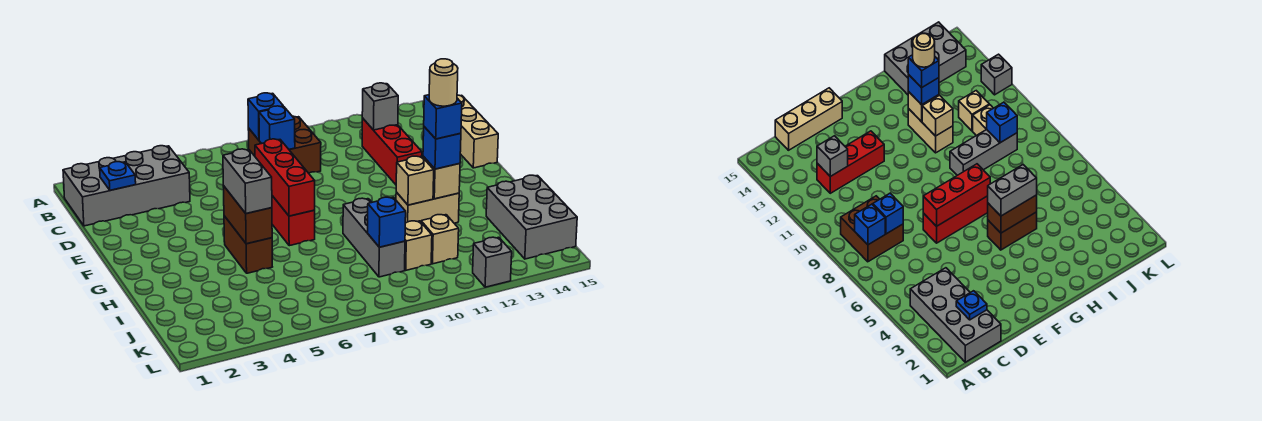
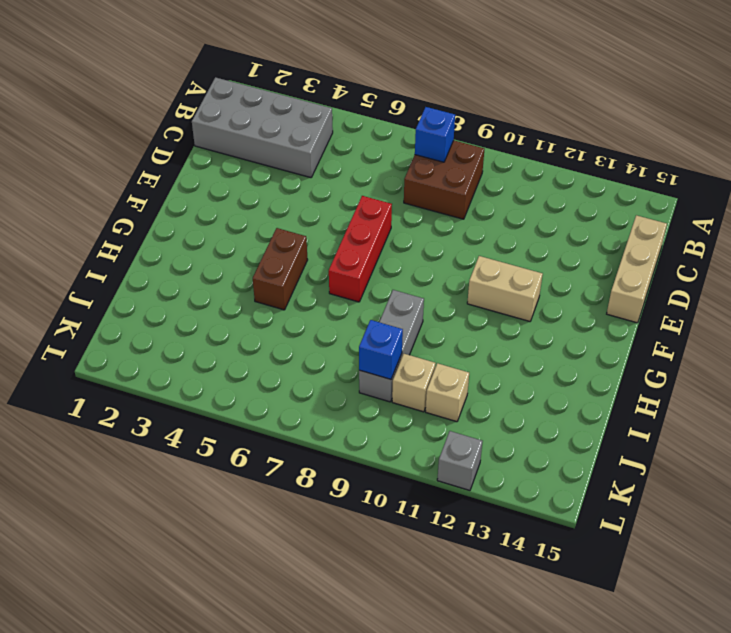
tan brick F11:F12 level 1 -> tan brick H11:H12 level 1
none -> red brick C12:E12 level 1
none -> grey brick I14:K15 level 1
none -> blue plate C2 level 2

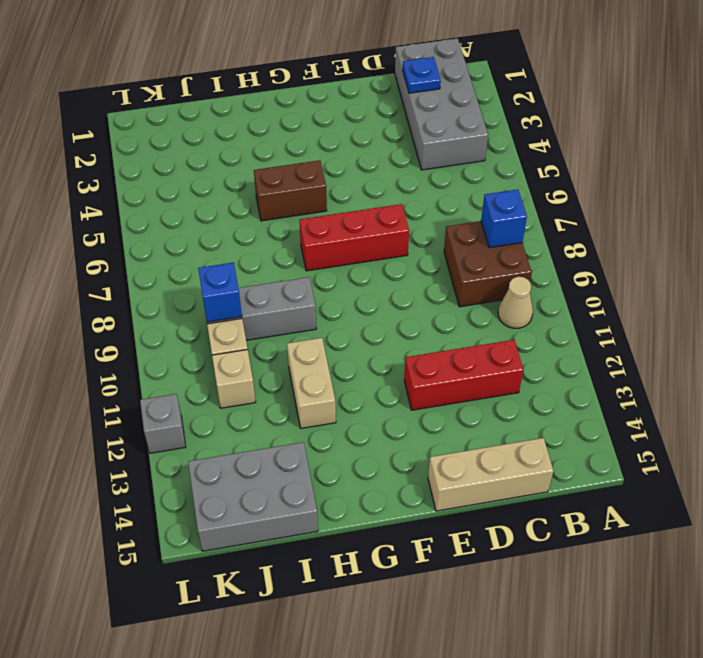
tan cone B10 level 1 -> none
none -> blue brick C8 level 2
none -> grey brick C12 level 2
none -> red brick E7:G7 level 2

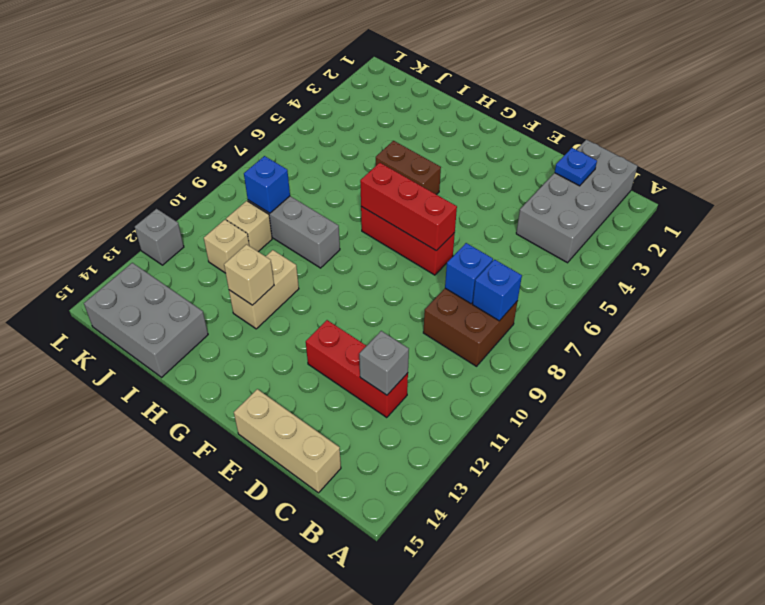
none -> brown brick G5:H5 level 2
none -> tan brick H11 level 2
none -> grey brick G5:H5 level 3

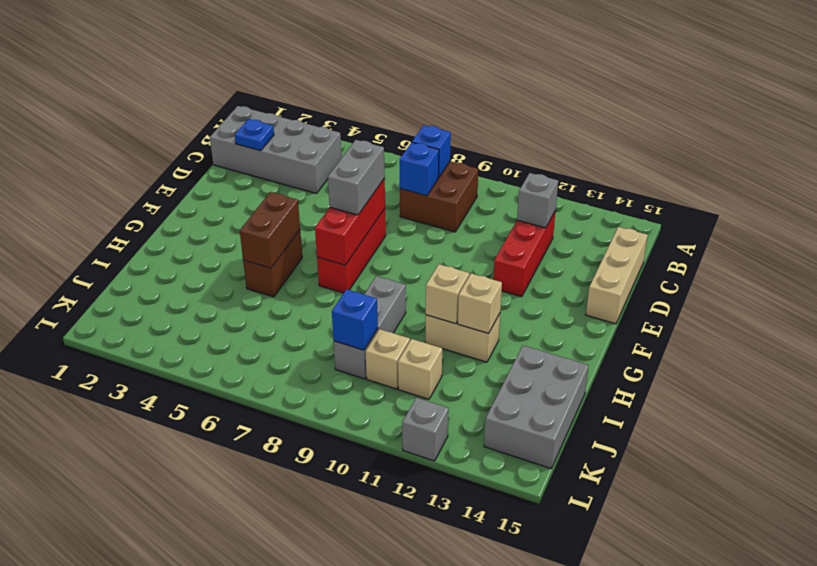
grey brick E7:F7 level 3 -> grey brick G5:H5 level 3
none -> blue brick H12 level 3
none -> blue brick H12 level 4
none -> tan round brick H12 level 5

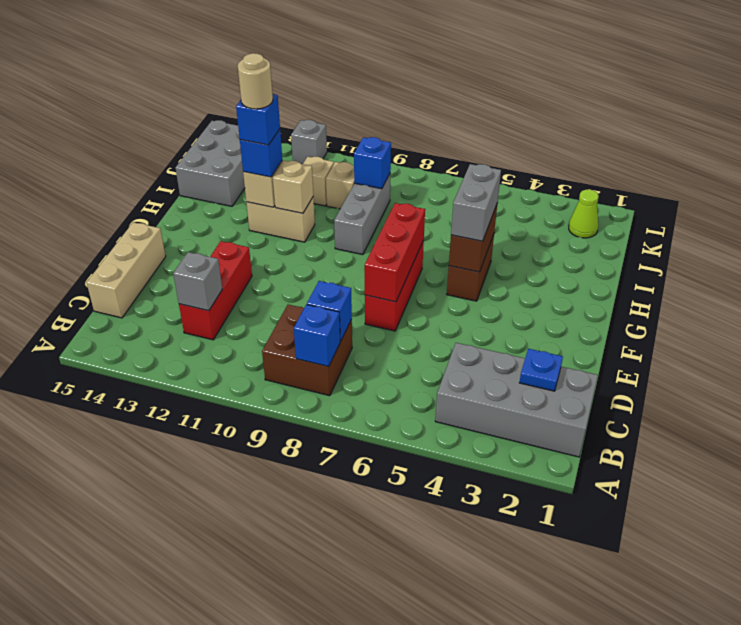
lime cone K2 level 1 -> none

